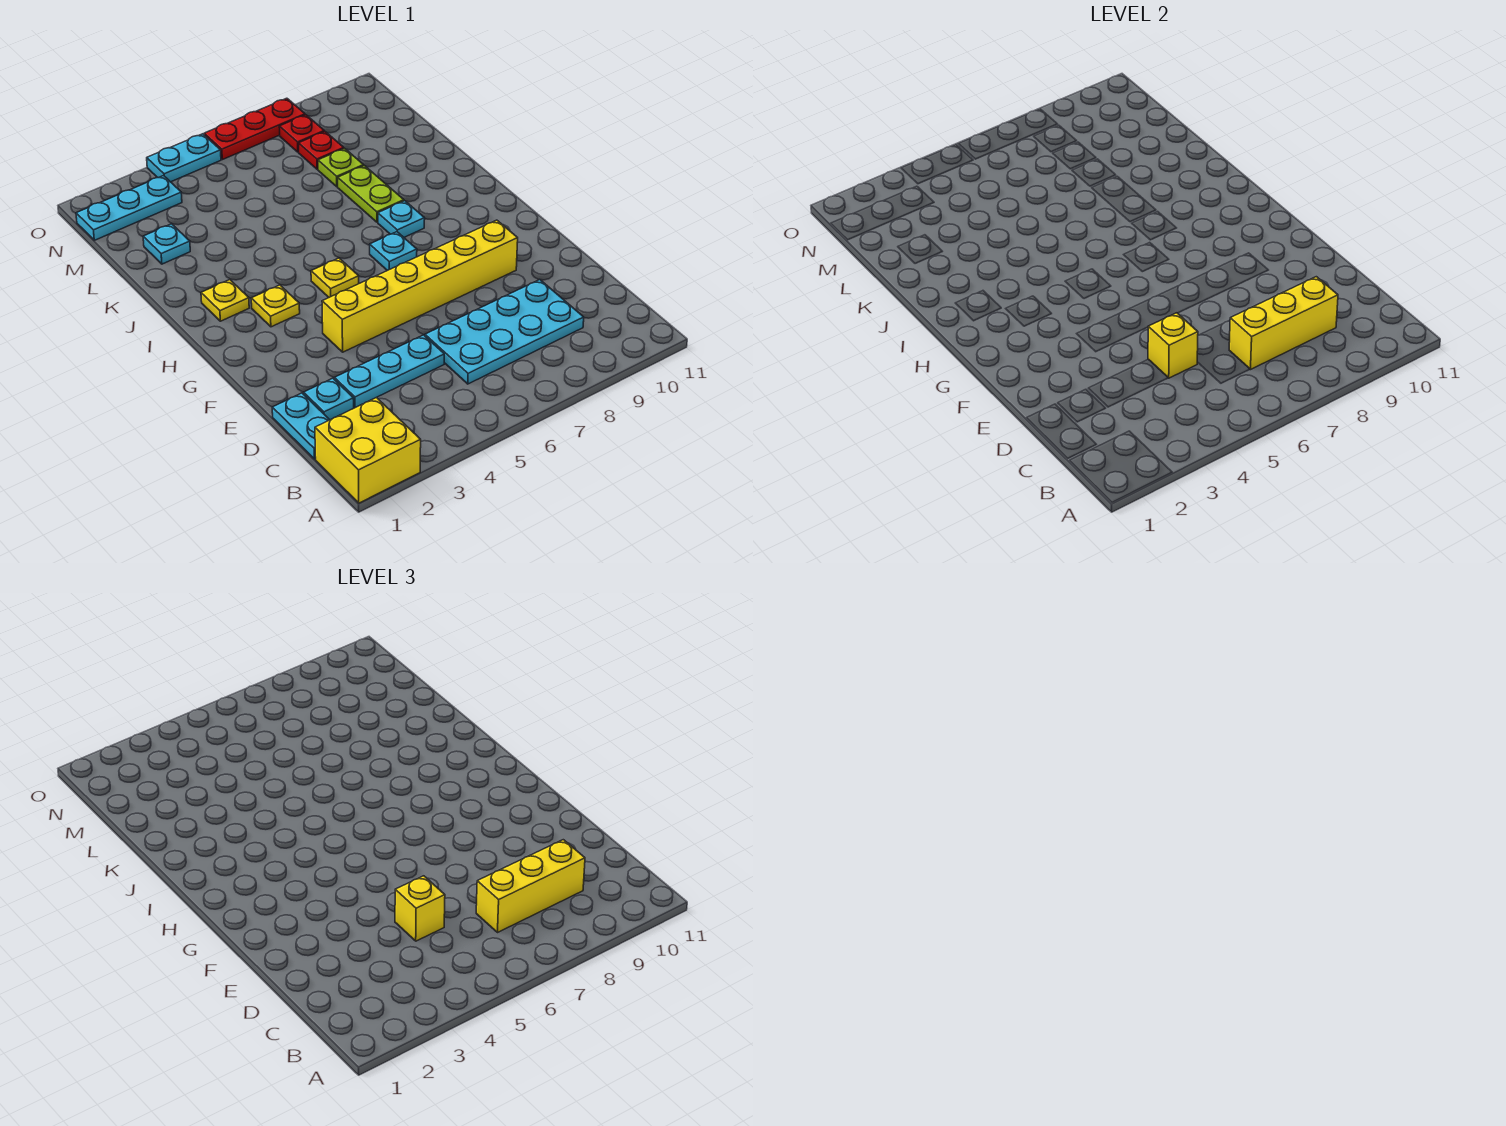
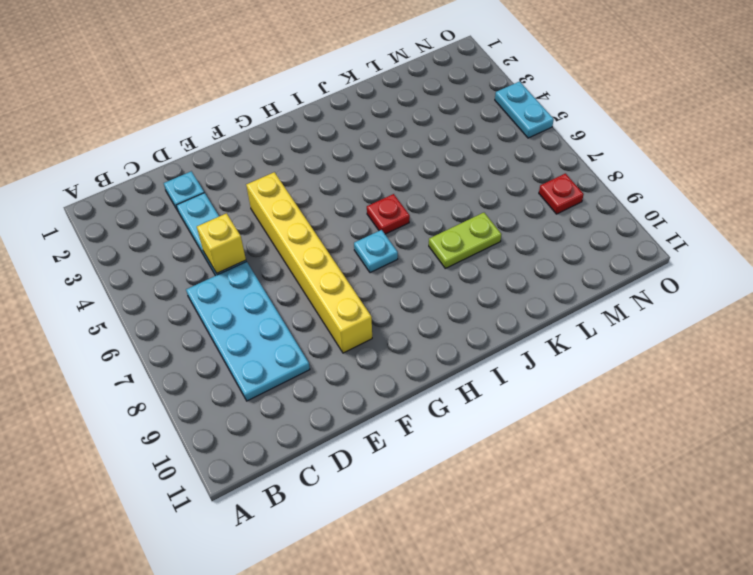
red plate I6 level 1 -> red plate M8 level 1
none -> yellow brick A1:B2 level 1
none -> cyan plate C1:D1 level 1
none -> yellow plate H3 level 1

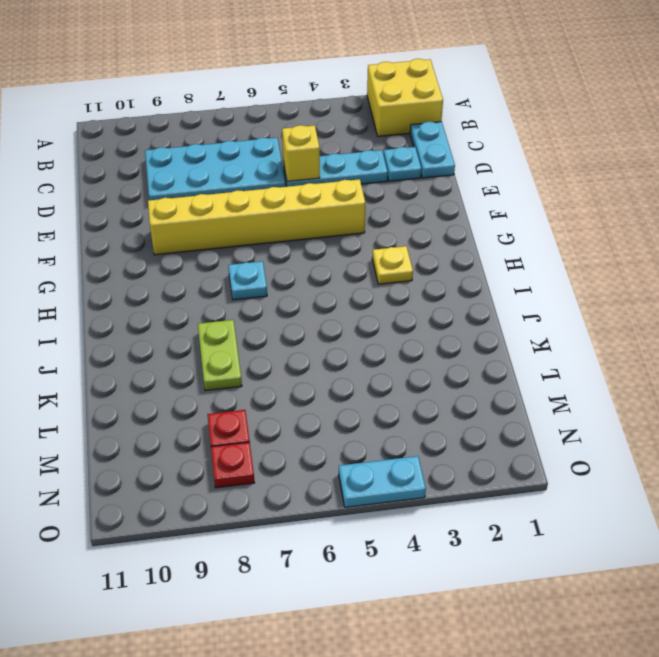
none -> yellow plate H5 level 1
none -> yellow plate I2 level 1
none -> cyan plate I8 level 1

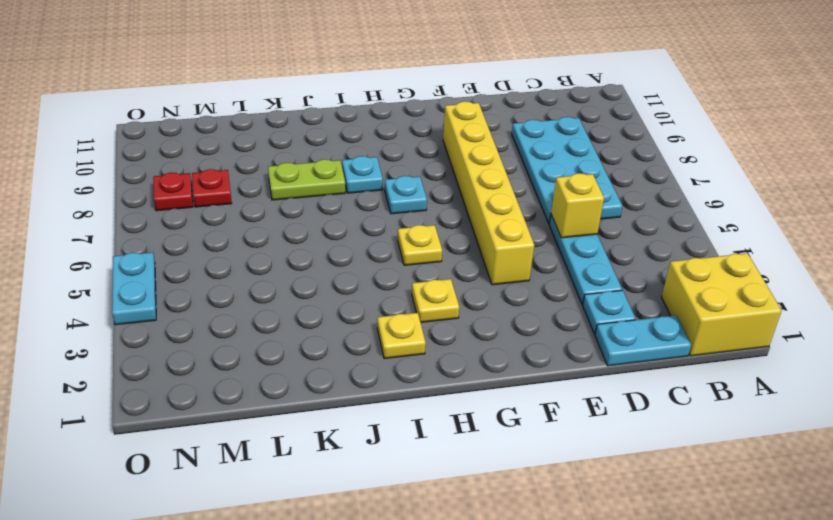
none -> cyan plate L2 level 1
none -> lime plate L8 level 1
none -> cyan plate N1:N3 level 1

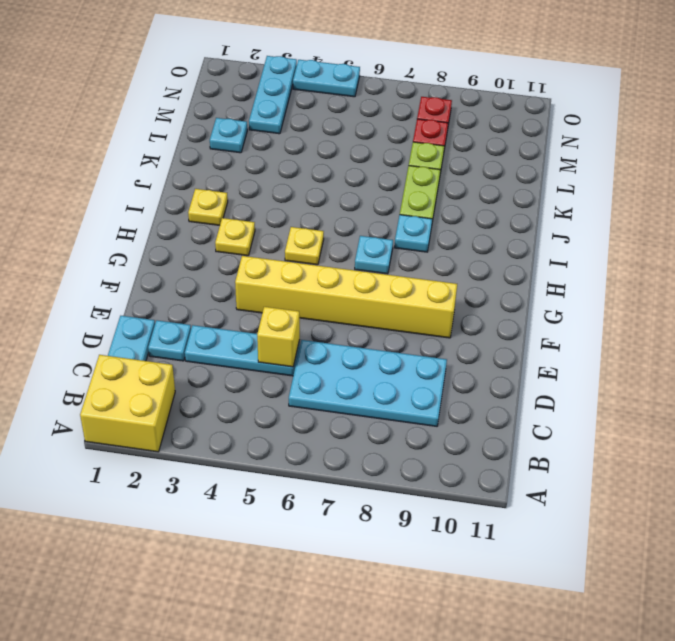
cyan plate M3:O3 level 1 -> cyan plate N1:N3 level 1
none -> red plate O6:O8 level 1
none -> yellow brick C7:C9 level 2
none -> yellow brick C7:C9 level 3

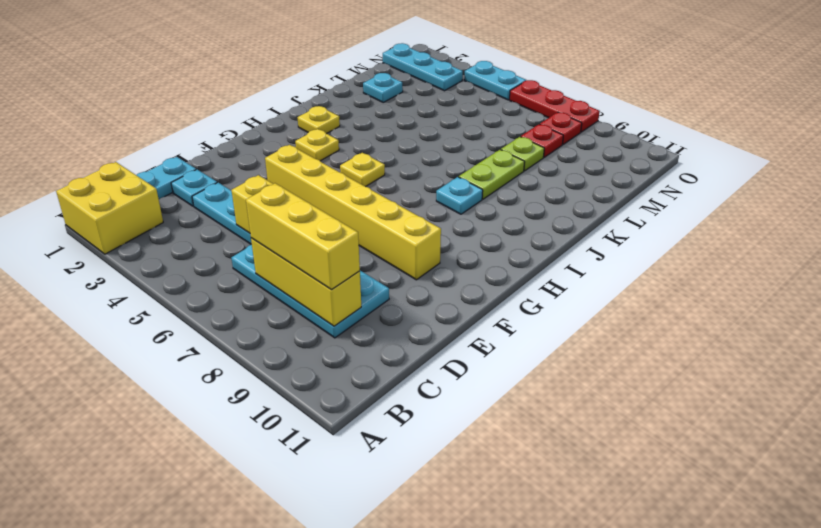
none -> cyan plate H7 level 1
none -> yellow brick D5 level 3

